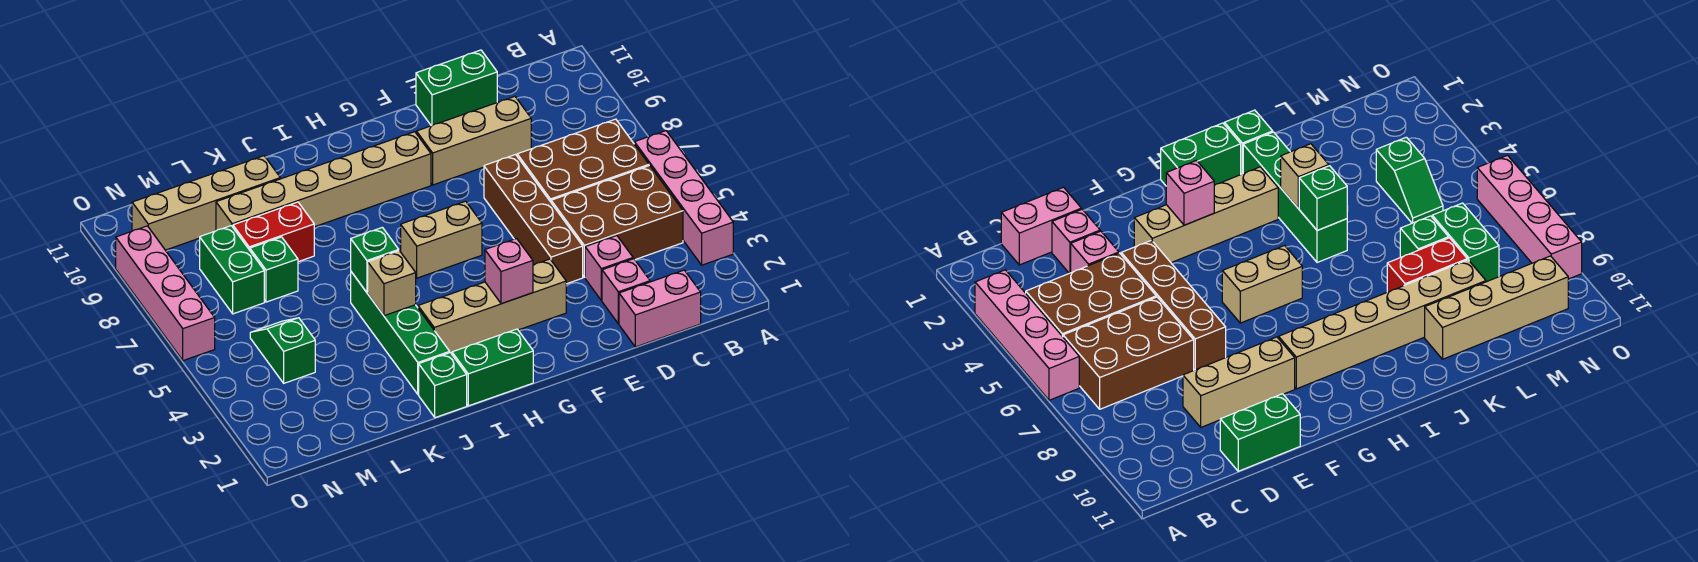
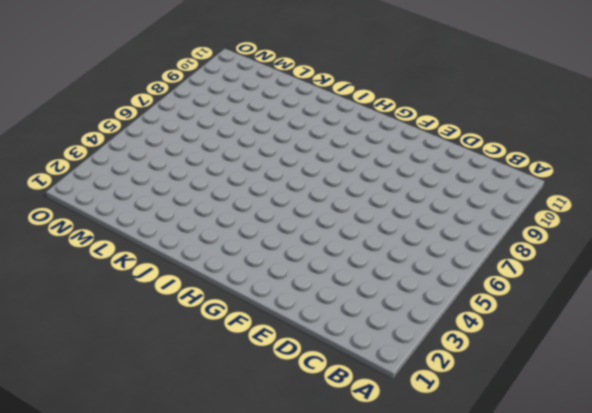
none -> pink brick A3:A6 level 1
none -> brown brick B4:D5 level 1
none -> brown brick B6:D7 level 1

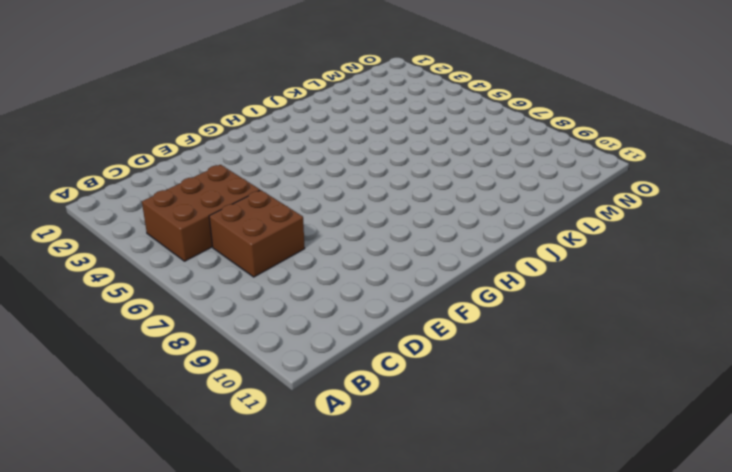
brown brick C6:D7 level 1 -> brown brick B6:D7 level 1
none -> pink brick A3:A6 level 1
none -> pink brick C1:D1 level 1
none -> pink brick D2 level 1

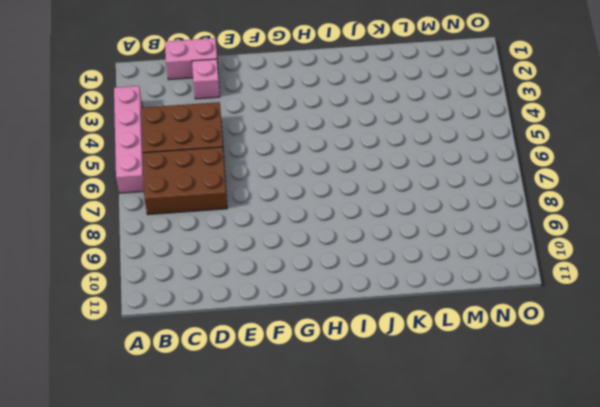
none -> pink brick D3 level 1
none -> tan brick D9:F9 level 1
none -> green brick D11:E11 level 1

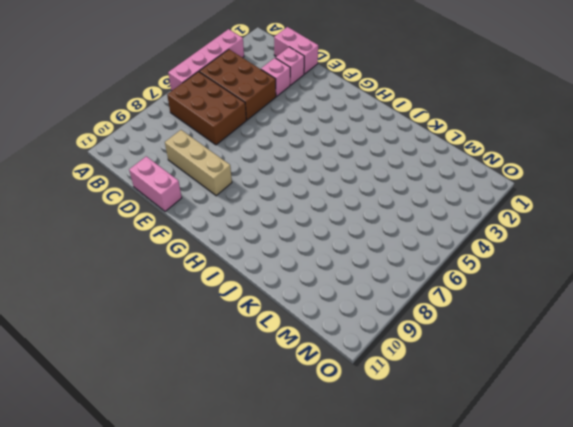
pink brick D11:E11 level 1 -> green brick D11:E11 level 1
none -> brown brick E4:E7 level 1
none -> tan brick F3:I3 level 1
none -> tan brick G6:H6 level 1

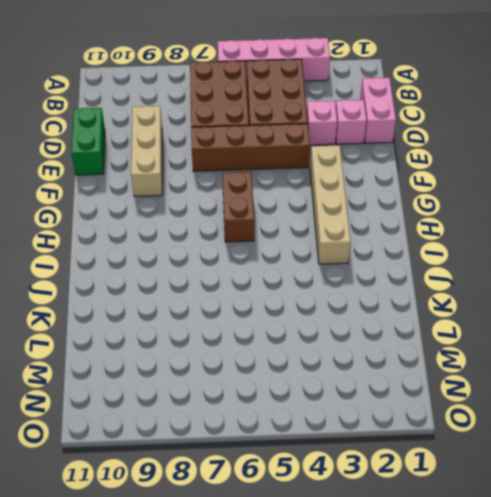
brown brick G6:H6 level 1 -> tan brick G6:H6 level 1
none -> tan brick G9:L9 level 1
none -> green brick H1:I1 level 1
none -> green brick J1 level 1

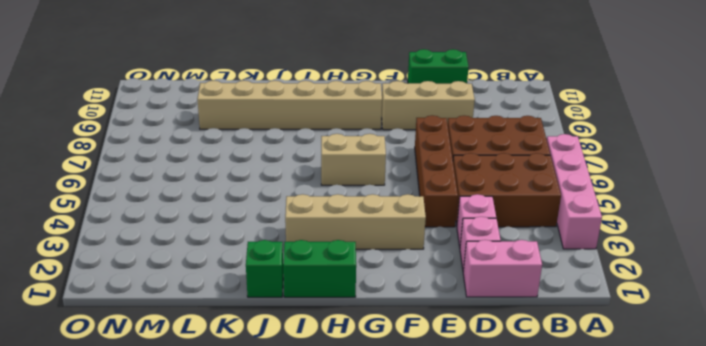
none -> green brick J2:J5 level 1
none -> red brick K8:L8 level 1
none -> tan brick K10:N10 level 1

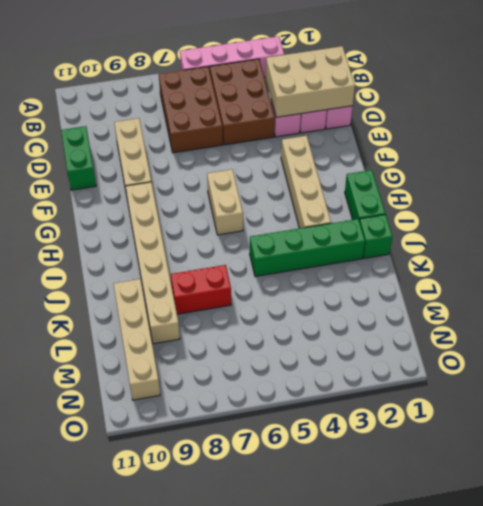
tan brick C1:D3 level 2 -> none
red brick K7:K8 level 1 -> red brick K8:L8 level 1
none -> brown brick E4:E7 level 1
none -> green brick L7 level 1
none -> green slope M4:M5 level 1 top 4

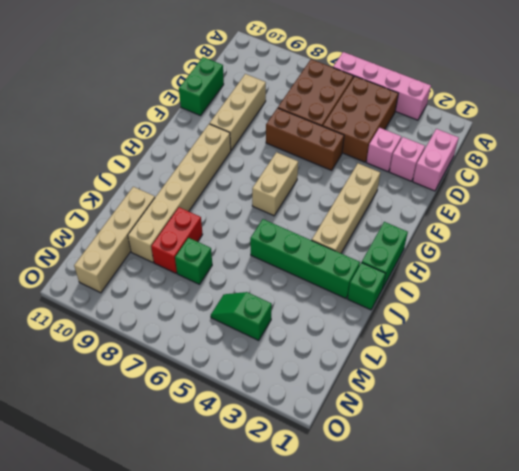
brown brick E5:E7 level 1 -> brown brick E4:E7 level 1
none -> green brick M7:M8 level 1
none -> pink brick O6:O9 level 1
none -> pink brick G3 level 2

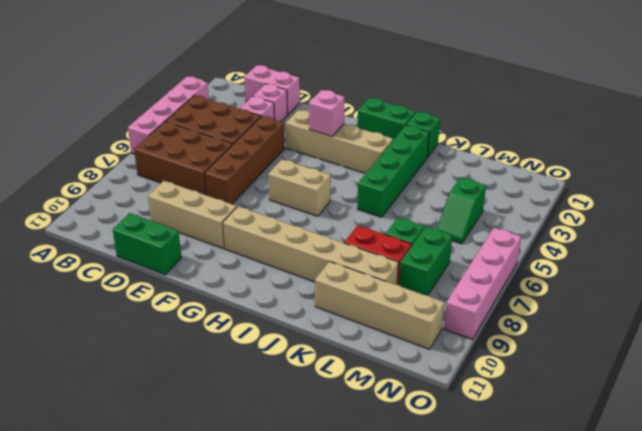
none -> tan brick J4 level 2
none -> green brick J5 level 2

